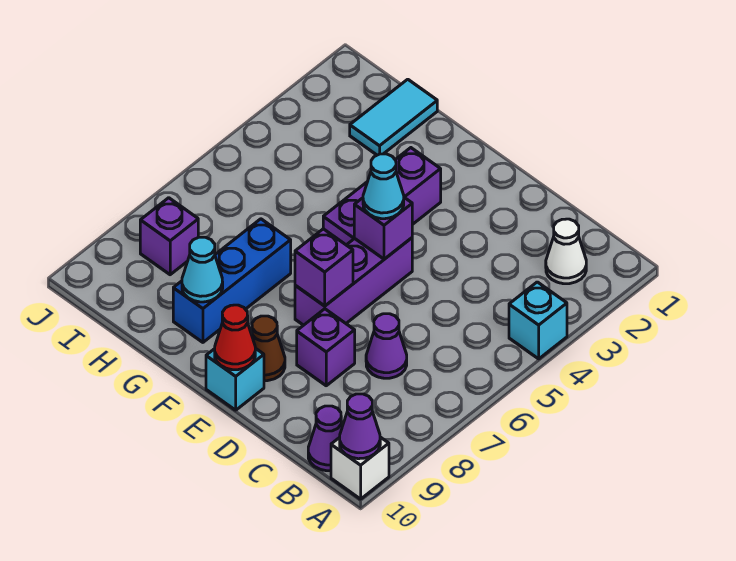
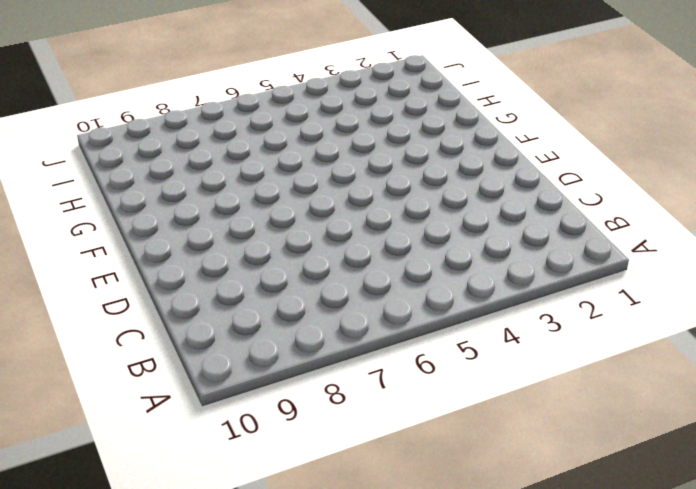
none -> cyan brick A4 level 1
none -> white brick A10 level 1
none -> white cone B2 level 1

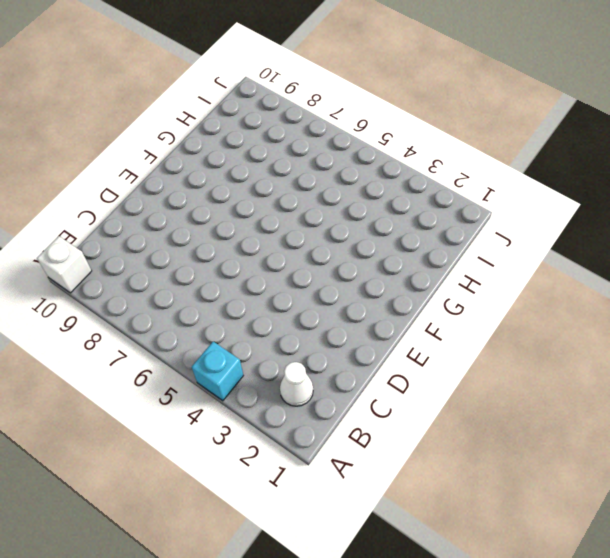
none -> purple cone B10 level 1
none -> purple cone C7 level 1
none -> purple brick D8 level 1

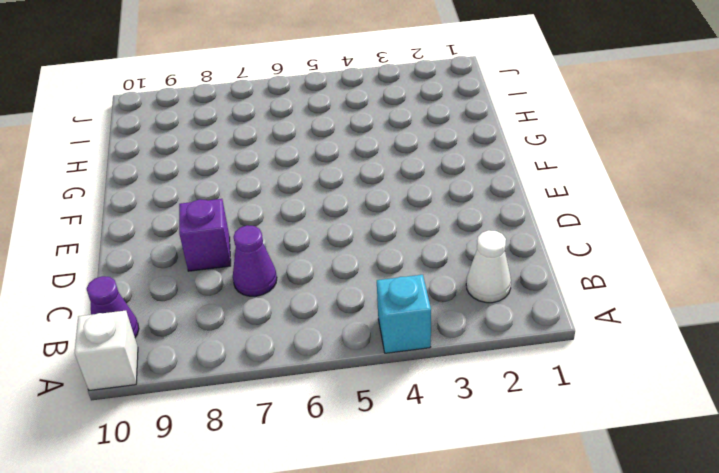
none -> purple brick E5:E7 level 1
none -> brown cone E9 level 1
none -> cyan brick E10 level 1

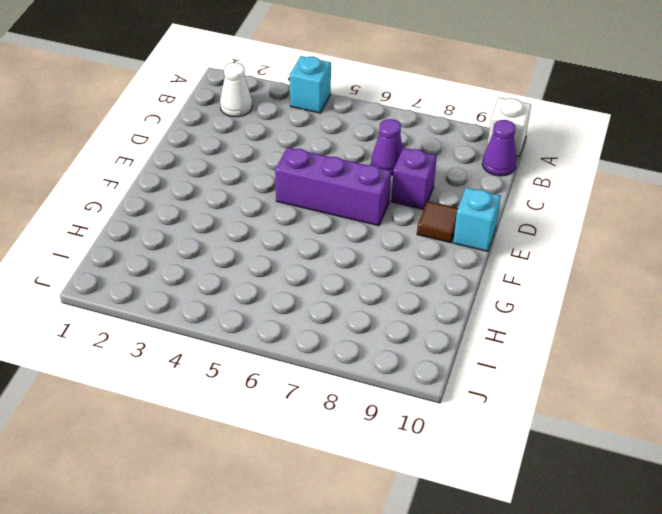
brown tile E9 level 1 -> brown cone E9 level 1
none -> purple brick F3:F5 level 1
none -> blue brick G7:G9 level 1
none -> cyan tile H1:H2 level 1

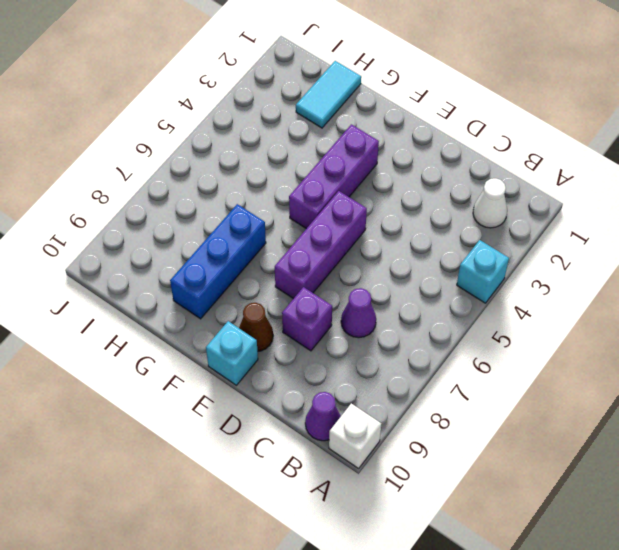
none -> purple brick I8 level 1
none -> purple cone A10 level 2
none -> purple brick E5 level 2

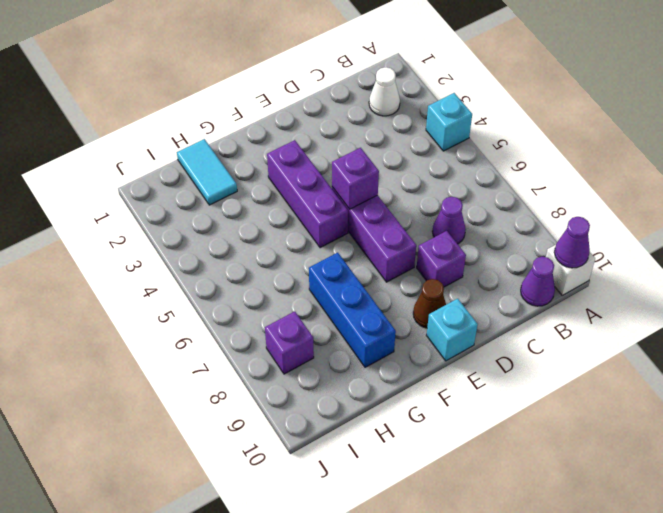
none -> purple brick E7 level 2
none -> red cone E10 level 2
none -> cyan cone G9 level 2

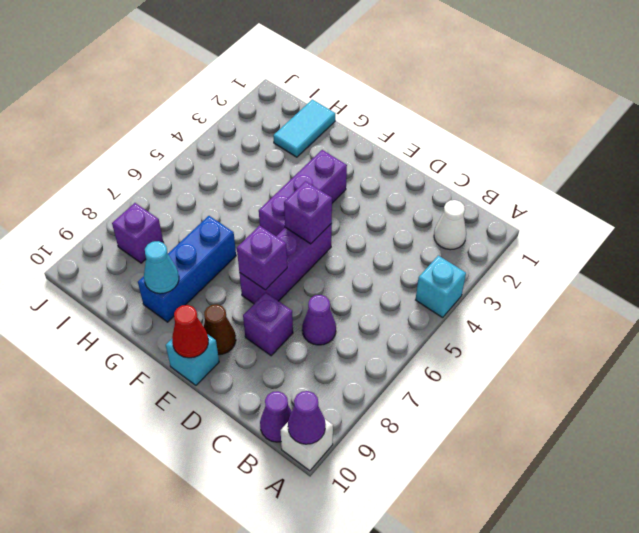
none -> cyan cone E5 level 3

